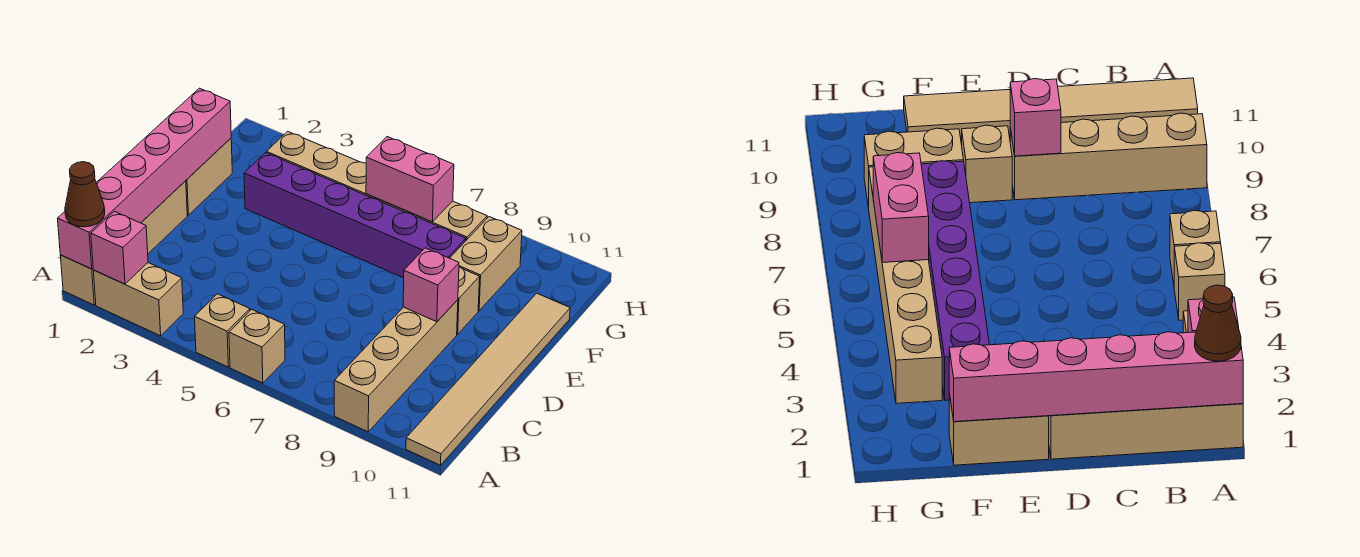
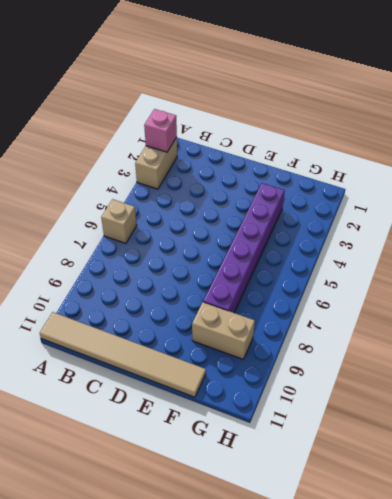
none -> tan brick A1:D1 level 1
none -> tan brick A5 level 1
none -> tan brick A9:D9 level 1

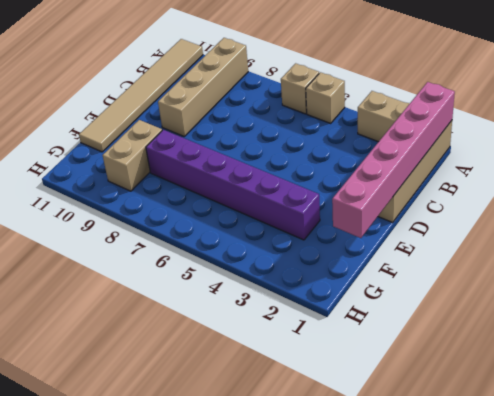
none -> tan brick E1:F1 level 1
none -> tan brick E9 level 1
none -> tan brick G3:G8 level 1

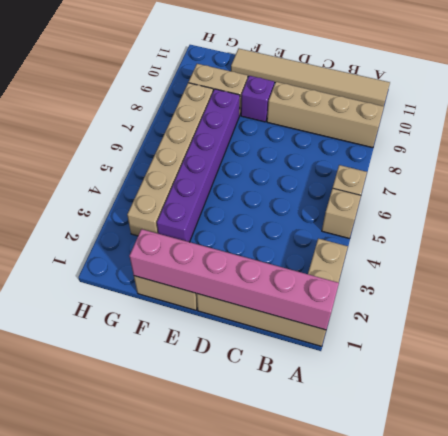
purple brick E9 level 1 -> tan brick E9 level 1
none -> pink brick A2 level 2
none -> pink brick D9 level 2
none -> pink brick G6:G7 level 2

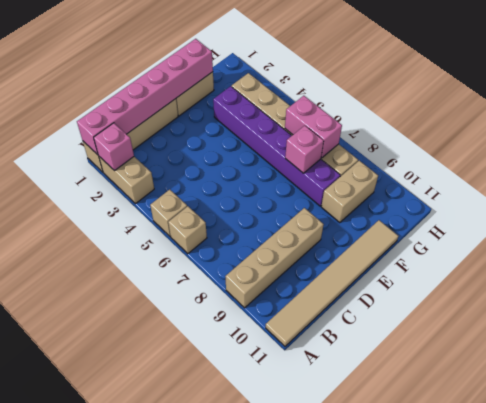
pink brick F7 level 2 -> pink brick D9 level 2
none -> tan brick E9 level 1
none -> brown cone A1 level 3

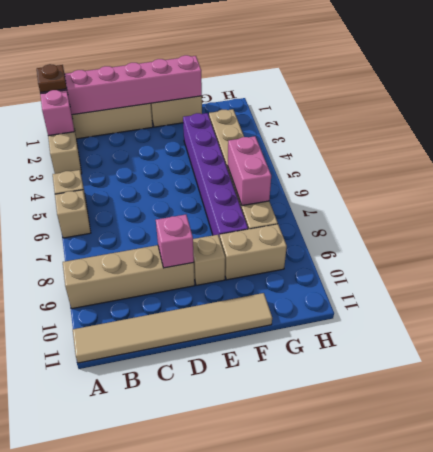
brown plate A1 level 3 -> brown cone A1 level 3

